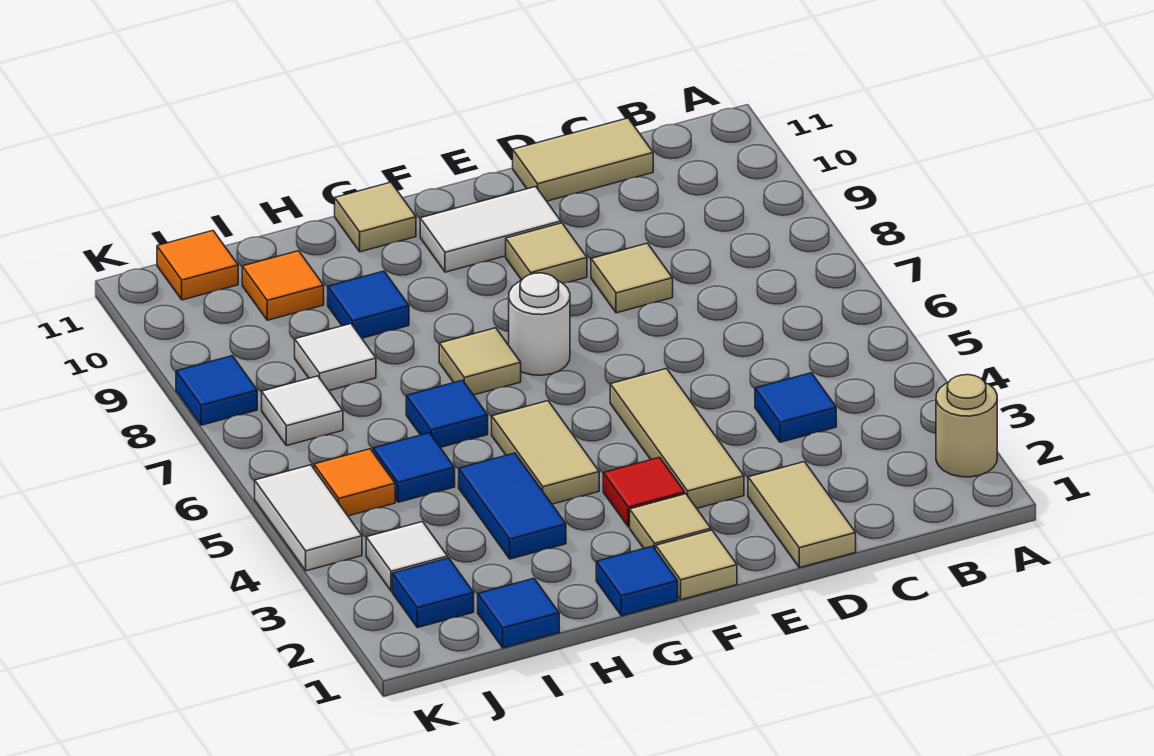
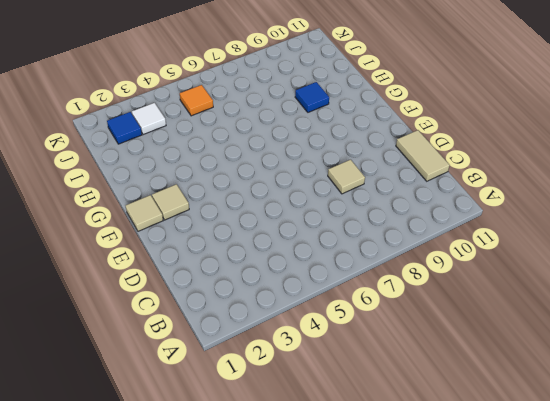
none -> tan round brick A2 level 1
none -> blue tile C4 level 1
none -> tan tile D1:D2 level 1
none -> tan tile E3:E5 level 1

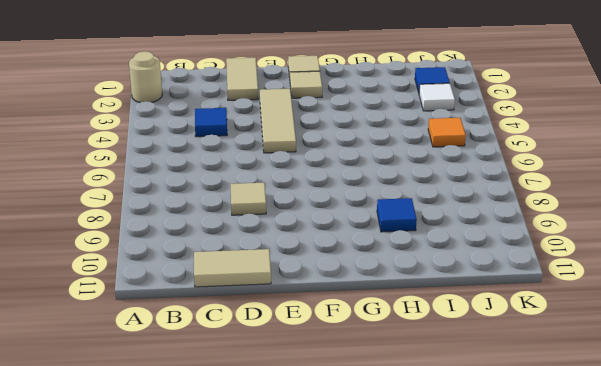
none -> tan tile E9 level 1
none -> white tile E10:F10 level 1
none -> red tile F3 level 1
none -> white round brick F7 level 1

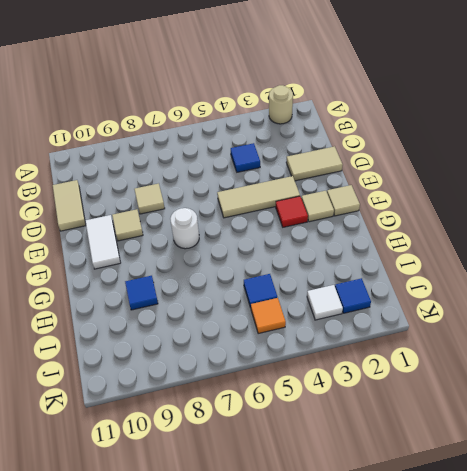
none -> blue tile G1 level 1
none -> tan tile G4:G5 level 1
none -> tan tile G7 level 1
none -> tan tile G11 level 1

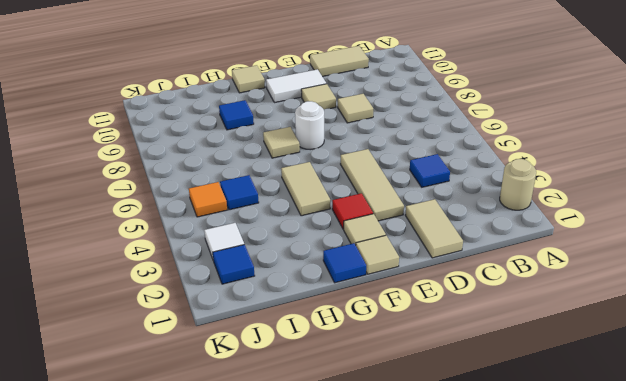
none -> blue tile H3:H4 level 1
none -> blue tile H6 level 1
none -> blue tile I1 level 1
none -> white tile I8 level 1

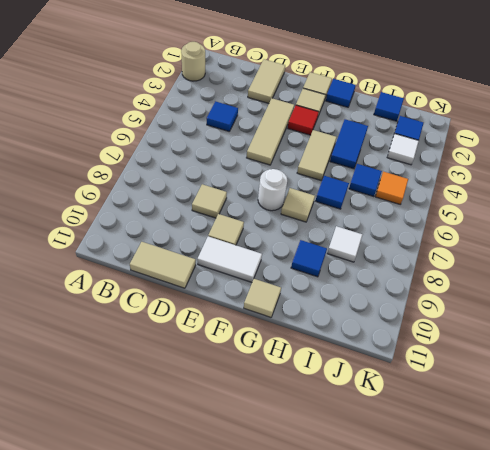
none -> orange tile I10 level 1
none -> white tile J7 level 1
none -> orange tile J11 level 1
none -> white tile K4:K5 level 1

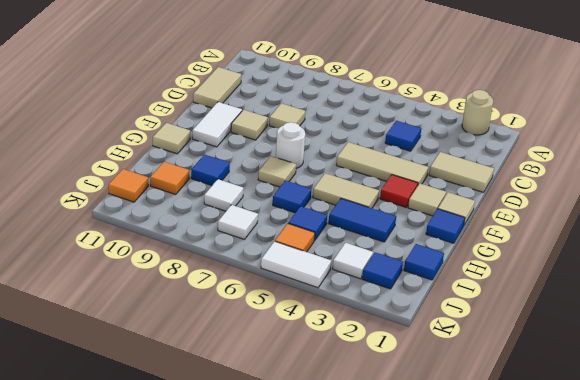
none -> blue tile K8 level 1

